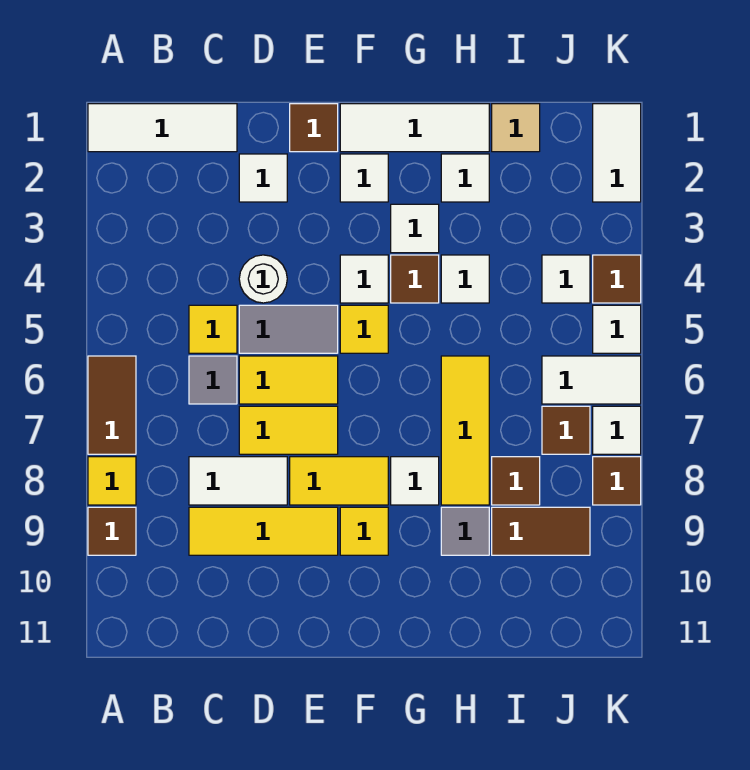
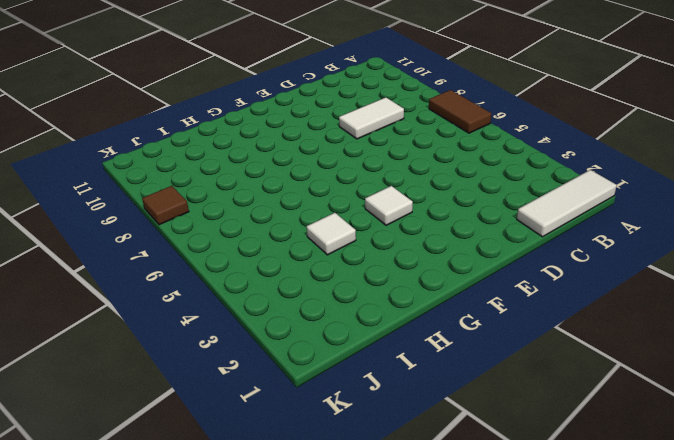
none -> yellow tile A8 level 1
none -> brown tile A9 level 1
none -> yellow tile C5 level 1
none -> grey tile C6 level 1

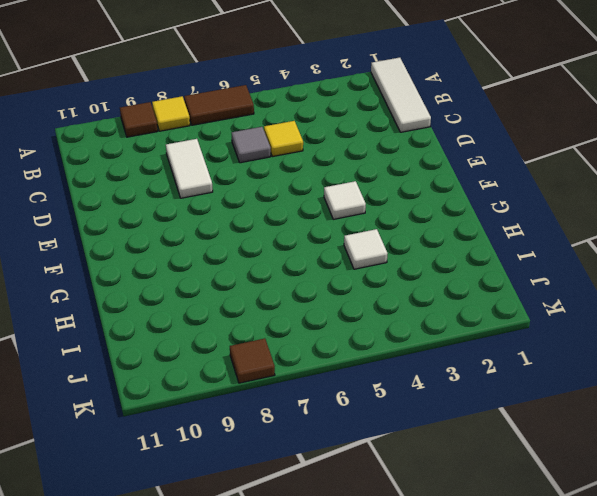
none -> yellow tile C9:E9 level 1
none -> white tile D2 level 1
none -> white round brick D4 level 1
none -> grey tile D5:E5 level 1

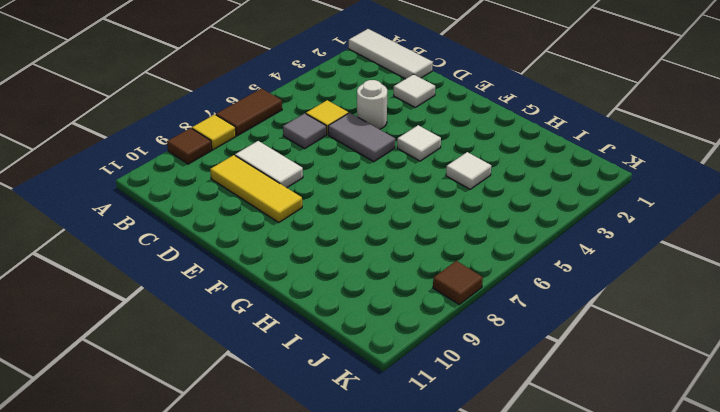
none -> yellow tile D6:E6 level 1
none -> yellow tile D7:E7 level 1
none -> brown tile E1 level 1
none -> yellow tile E8:F8 level 1

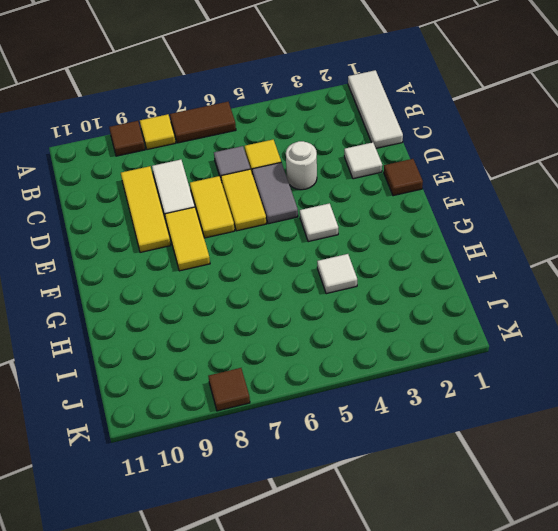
none -> white tile F1:H1 level 1
none -> white tile F2 level 1
none -> yellow tile F5 level 1
none -> yellow tile F9 level 1

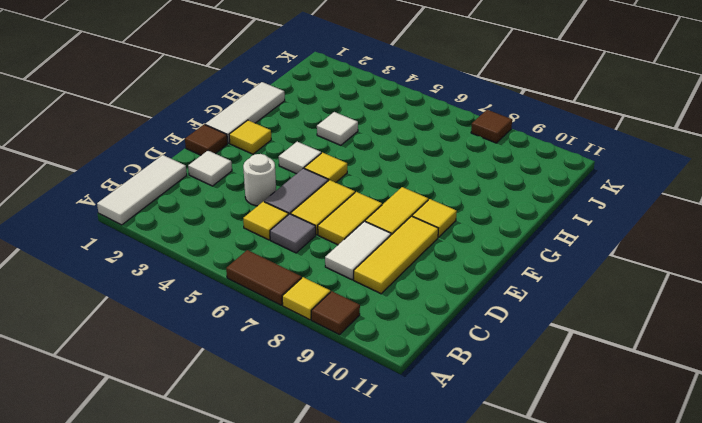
yellow tile F2 level 1 -> white tile F2 level 1
none -> white tile G3 level 1
none -> brown tile G4 level 1
none -> white tile G8 level 1
none -> white tile H2 level 1

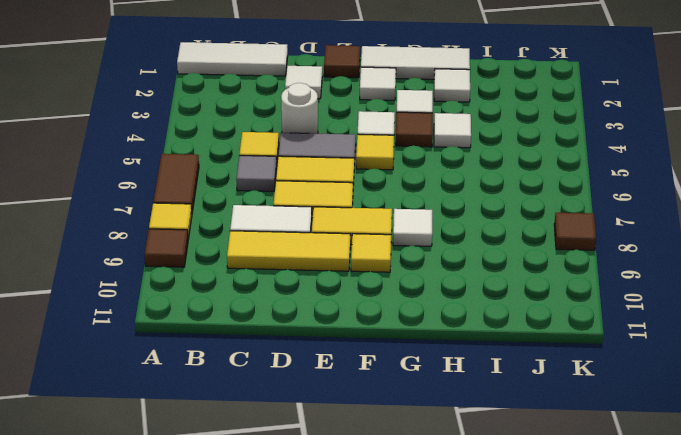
none -> yellow tile H6:H8 level 1
none -> grey tile H9 level 1
none -> tan tile I1 level 1
none -> brown tile I8 level 1

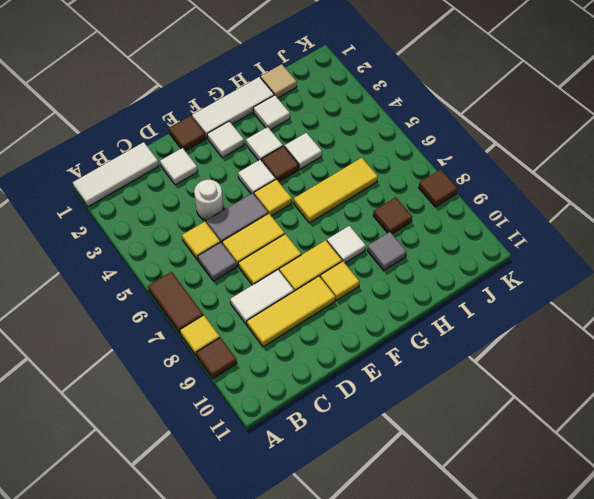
yellow tile G6:I6 level 1 -> yellow tile H6:H8 level 1
none -> brown tile I9:J9 level 1
none -> white tile J4 level 1
none -> white tile J6:K6 level 1
none -> brown tile J7 level 1

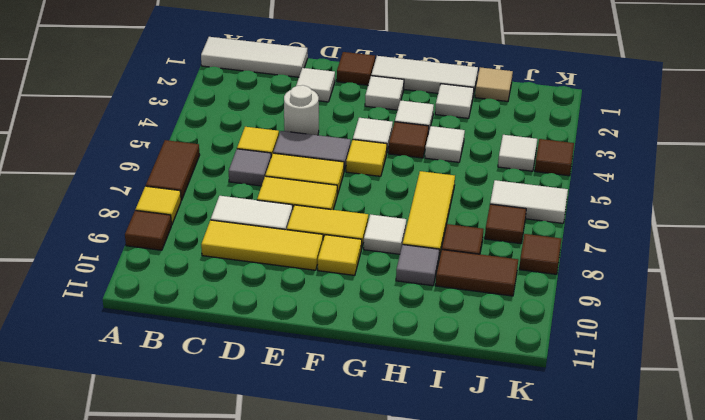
none -> white tile K1:K2 level 1
none -> white tile K5 level 1
none -> white tile K7 level 1

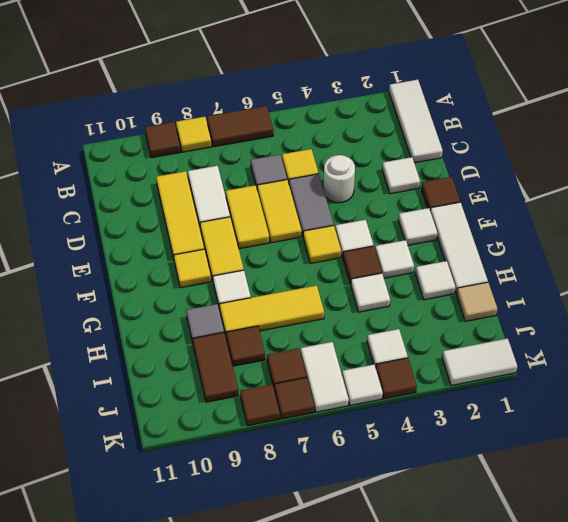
brown tile K7 level 1 -> white tile K7 level 1

